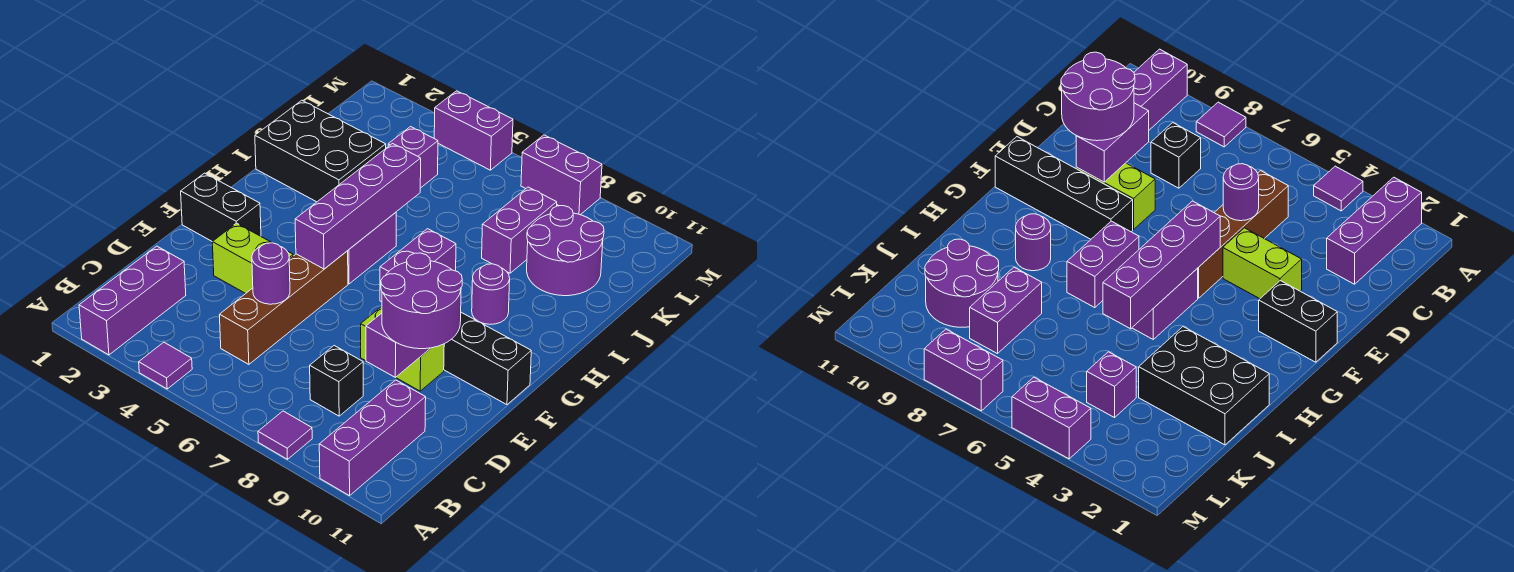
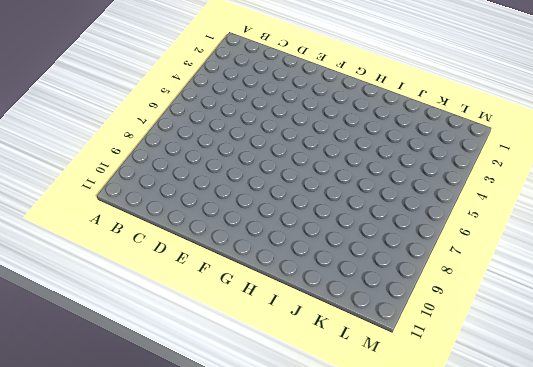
none -> purple brick A2:C2 level 1
none -> purple tile A4 level 1
none -> purple tile A8 level 1

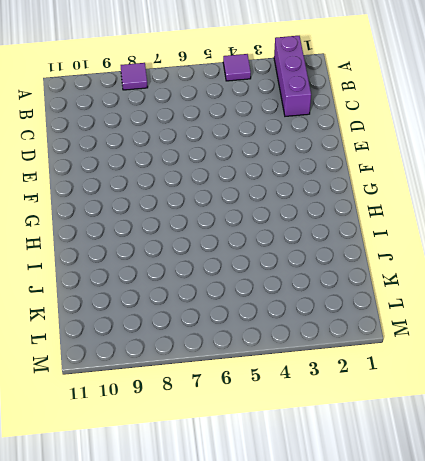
none -> purple brick A10:C10 level 1
none -> brown brick C5:F5 level 1
none -> black brick C8 level 1

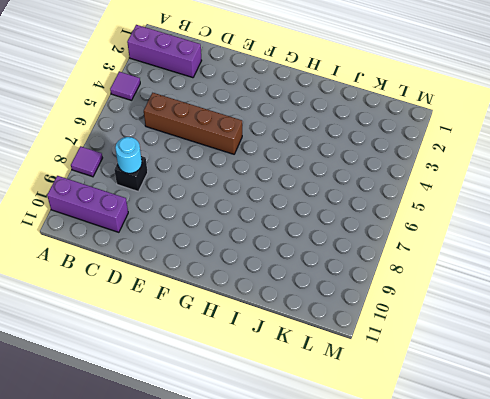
cyan round brick C8 level 2 -> none
none -> lime brick E3:E4 level 1
none -> lime brick E8:E9 level 1
none -> black brick F1:F2 level 1

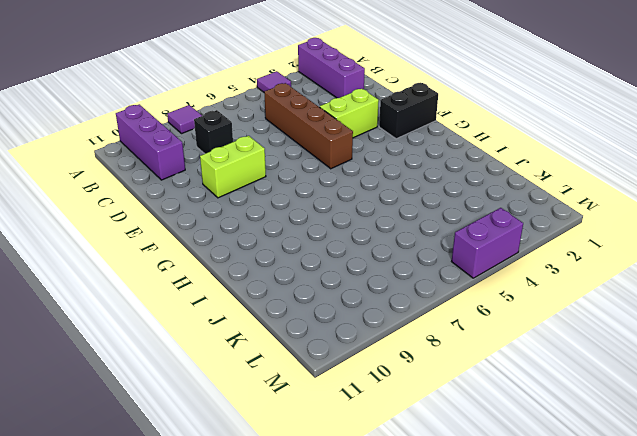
none -> black brick F8:F11 level 1
none -> purple brick G5:H5 level 1
none -> purple brick G7:H7 level 1

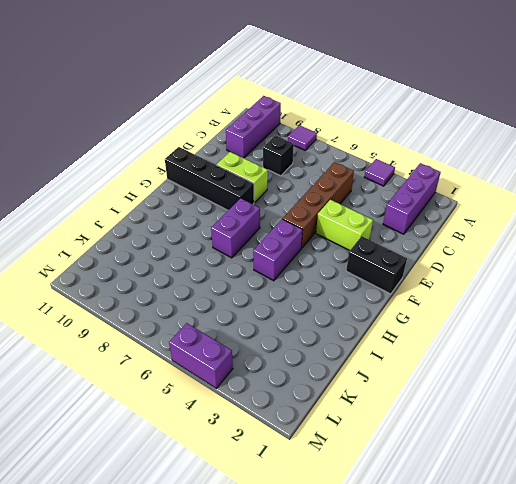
none -> purple round brick H9 level 1
none -> black brick I1:J3 level 1
none -> purple brick J8:K8 level 1

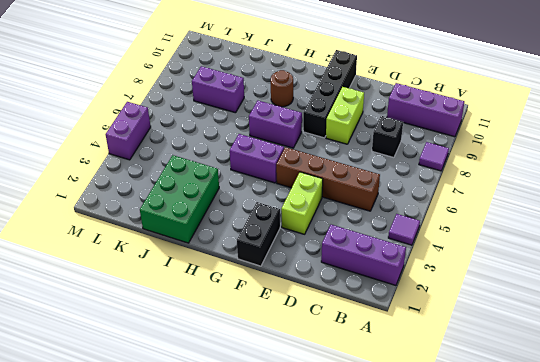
brown round brick H9 level 1 -> purple round brick H9 level 1
green brick I1:J3 level 1 -> black brick I1:J3 level 1
none -> purple round brick J9:K10 level 1
none -> purple brick K4 level 1
none -> purple brick M7:M8 level 1

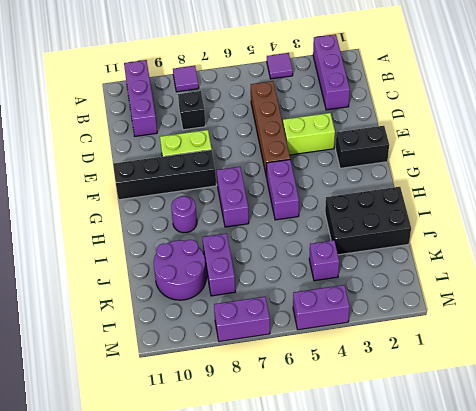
none -> purple round brick D5 level 2
none -> purple brick D9:E9 level 2
none -> purple brick F5:I5 level 2

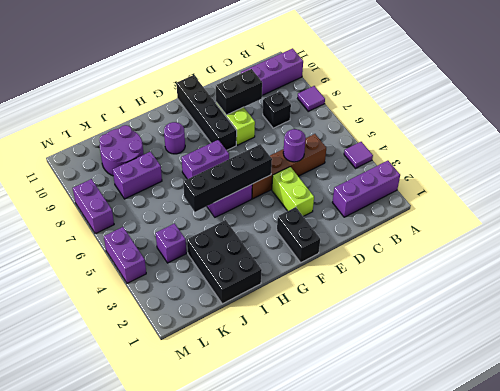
black brick D9:E9 level 2 -> purple brick D9:E9 level 2
black brick F5:I5 level 2 -> purple brick F5:I5 level 2
none -> purple round brick D9:E10 level 3

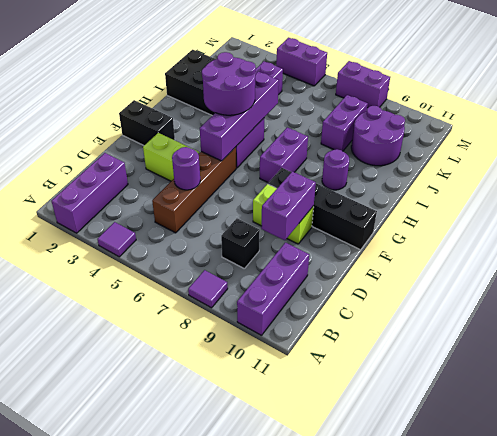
purple round brick G4:H5 level 3 -> purple round brick D9:E10 level 3

